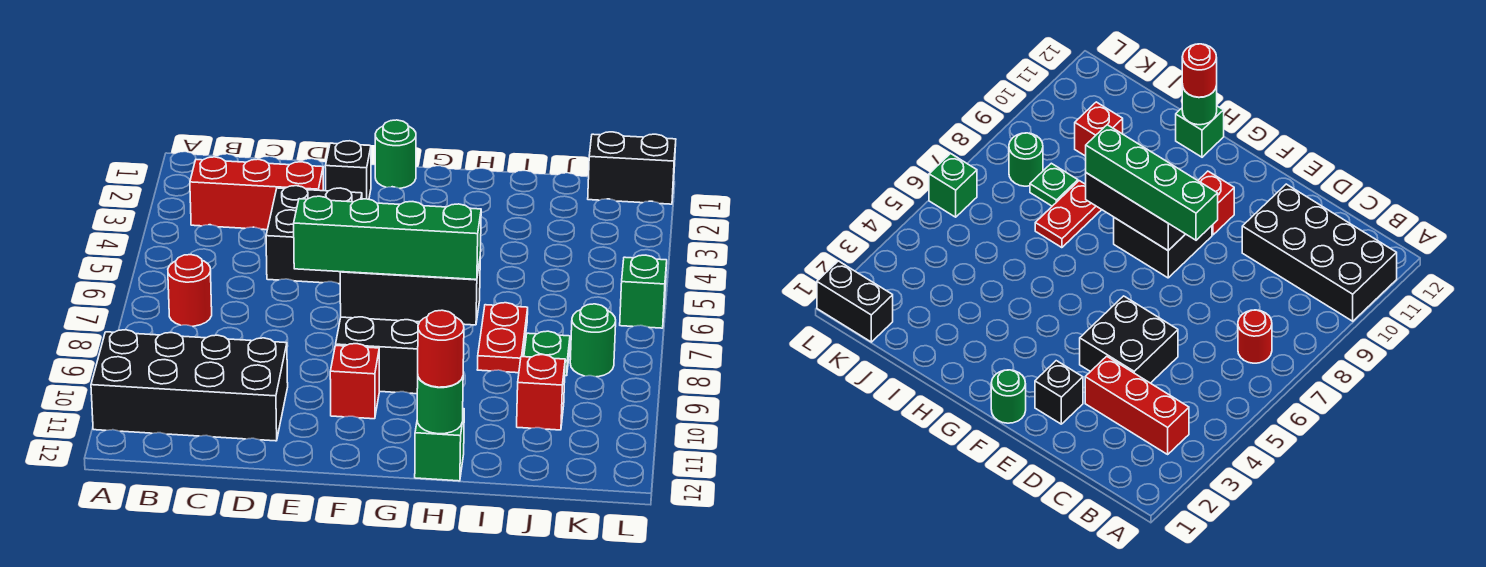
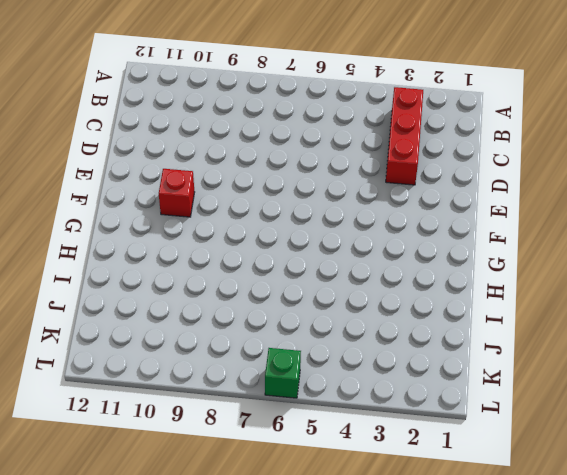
none -> black brick A10:D11 level 1
none -> red round brick B7 level 1
none -> black brick D4:E5 level 1

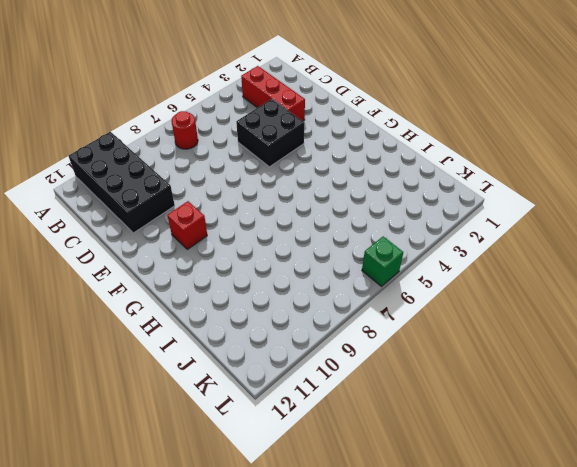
none -> black brick E2 level 1
none -> green round brick F1 level 1
none -> black brick F8:G9 level 1

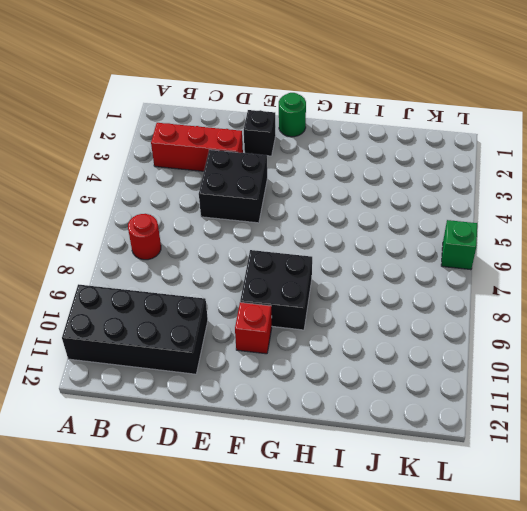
none -> green brick H12 level 1
none -> red plate I7:I8 level 1
none -> green plate J8 level 1

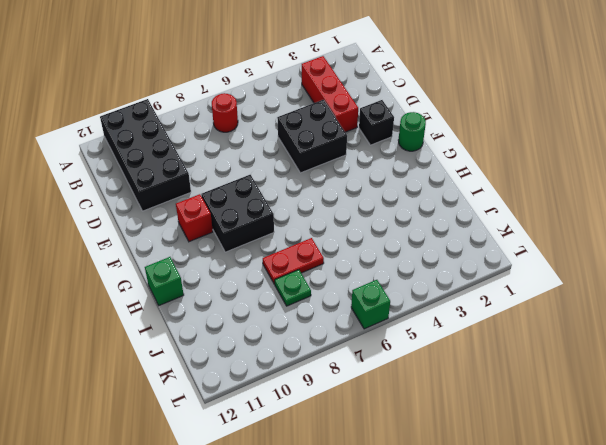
none -> red brick J10 level 1
none -> black brick K1:L1 level 1
none -> green round brick K8 level 1

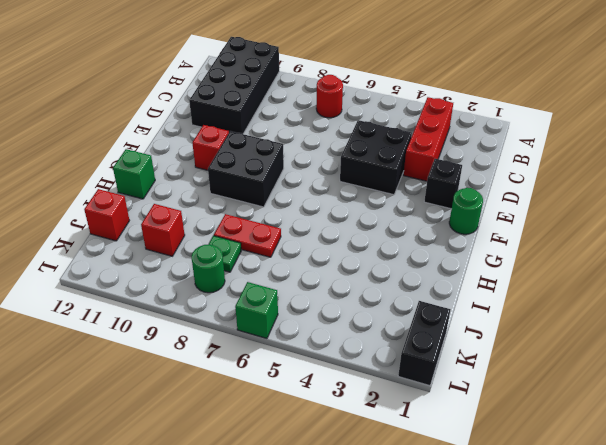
red brick J12 level 1 -> none
none -> black brick F8:H8 level 2
none -> green round brick H12 level 2
none -> green brick E8:H8 level 3

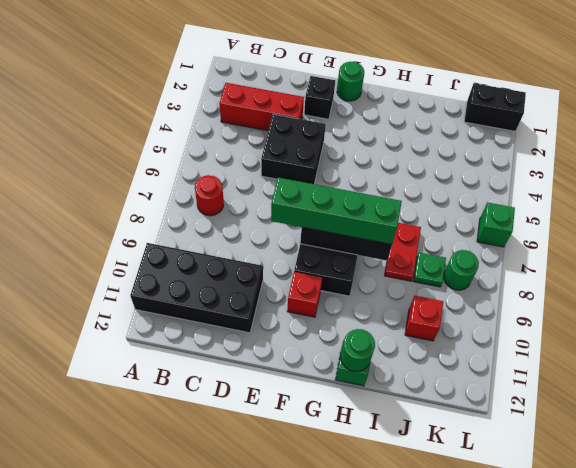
none -> red round brick H12 level 3

